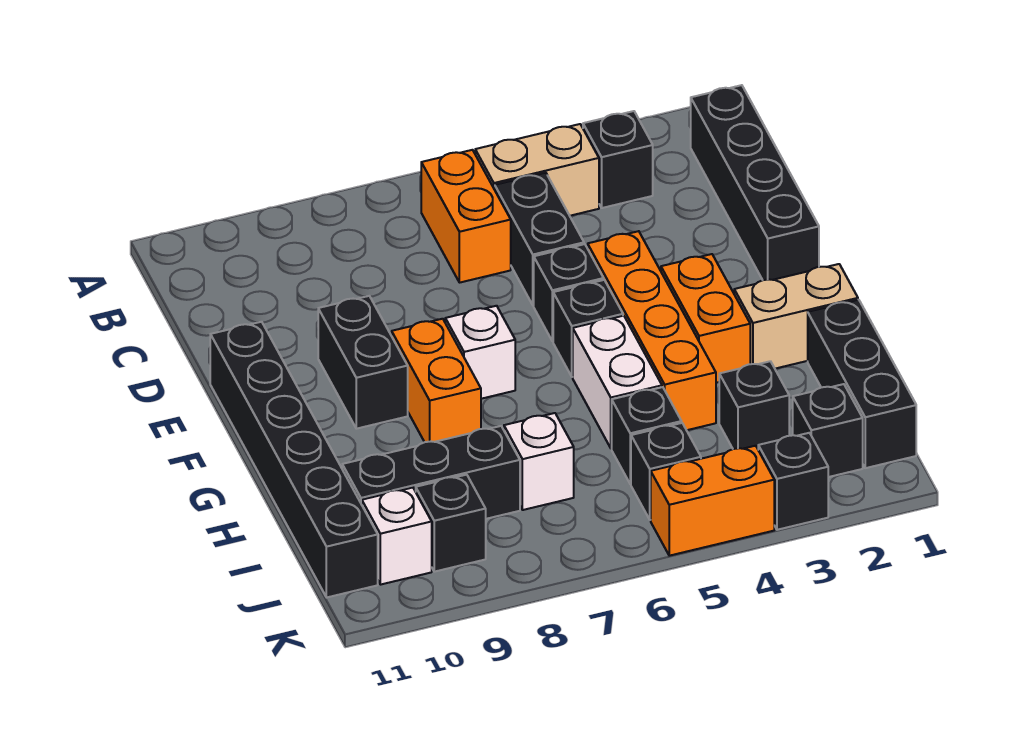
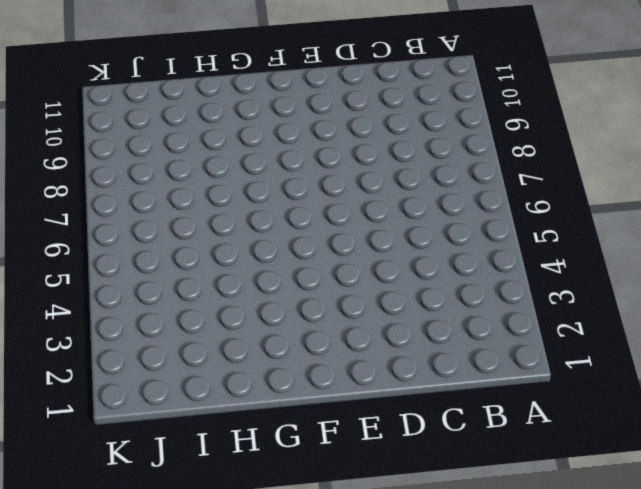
none -> black brick B1:E1 level 1
none -> black brick B3 level 1
none -> tan brick B4:B5 level 1

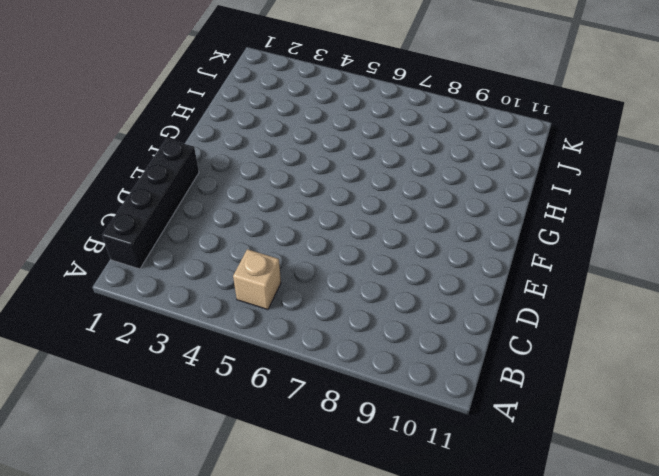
tan brick B5 level 1 -> tan brick B4:B5 level 1
none -> black brick B3 level 1
none -> orange brick B6:C6 level 1
none -> black brick C5:D5 level 1

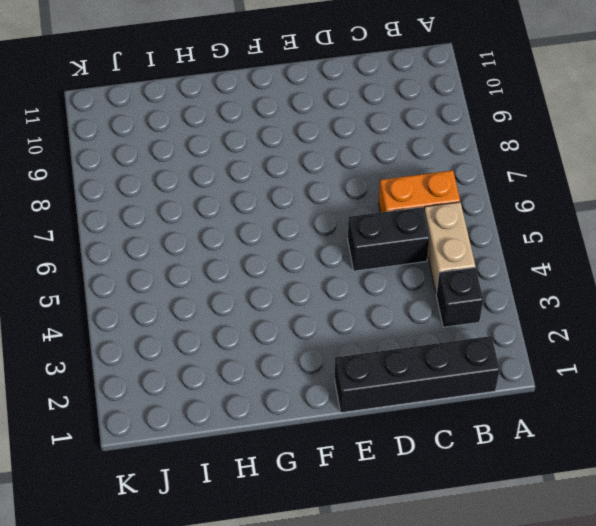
none -> orange brick E4:H4 level 1
none -> black brick E5 level 1
none -> black brick E9:F9 level 1

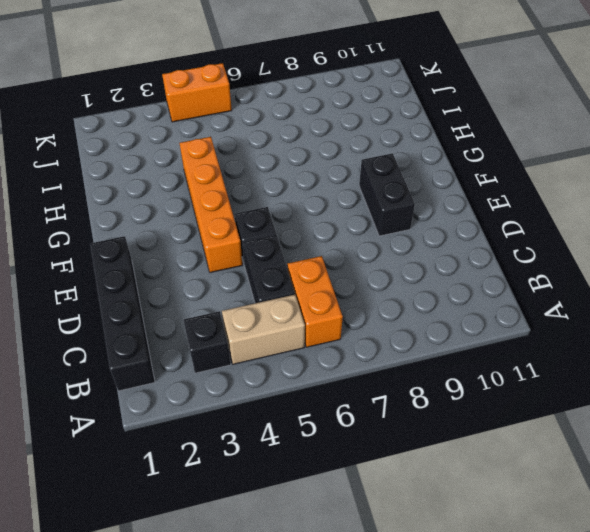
none -> black brick E11:J11 level 1
none -> orange brick F3:G3 level 1
none -> black brick F5 level 1

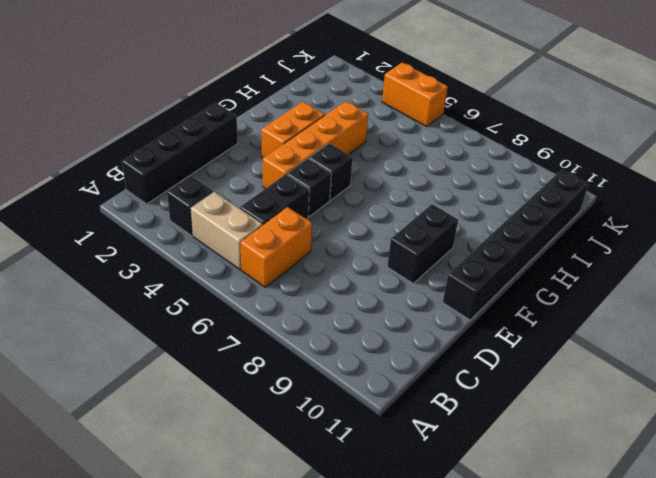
none -> white brick F7 level 1
none -> orange brick F8:G8 level 1
none -> tan brick G1:G2 level 1

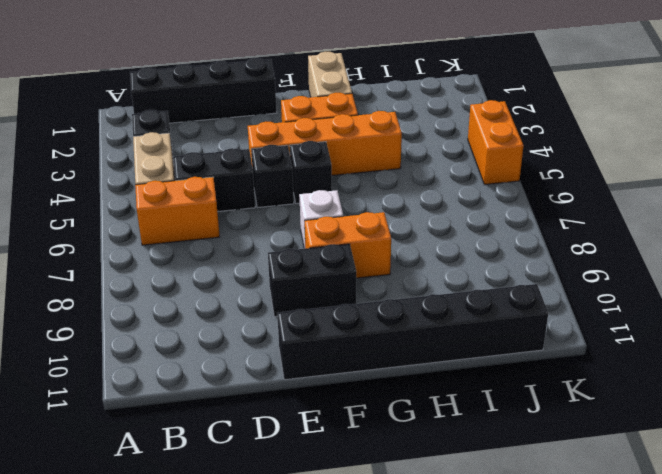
none -> white brick G5:H5 level 1
none -> black brick H1:J1 level 1
none -> black brick I3 level 1

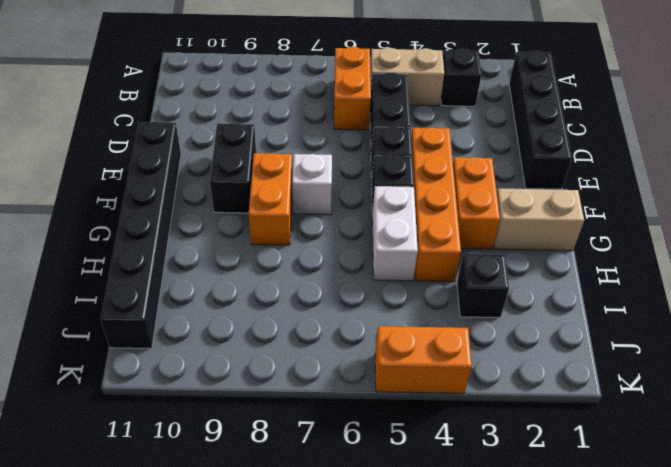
none -> black brick H1:J1 level 1
none -> black brick I5 level 1
none -> white brick I7 level 1

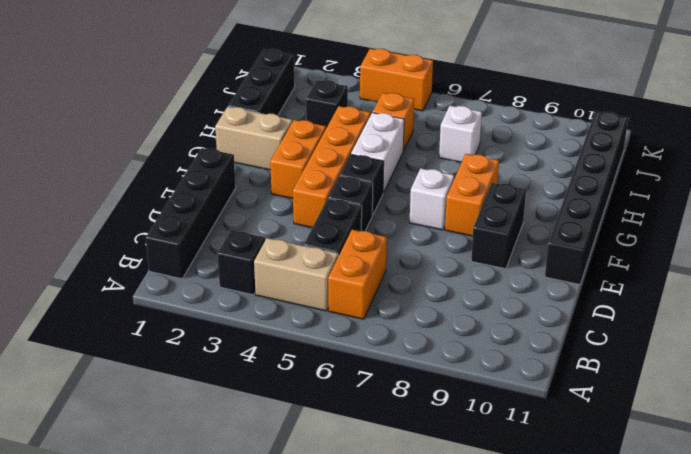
orange brick I5 level 1 -> black brick I5 level 1
none -> black brick I8:I10 level 1
none -> black brick J2 level 1
none -> black brick J5 level 1

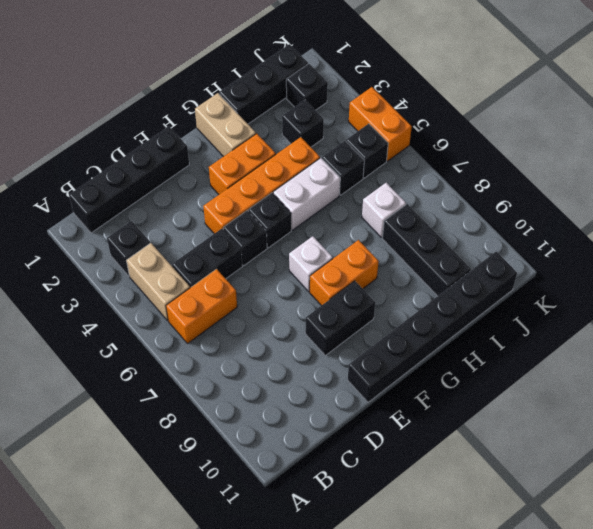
none -> black brick J9 level 1
none -> white brick J10 level 1
none -> black brick K3 level 1

